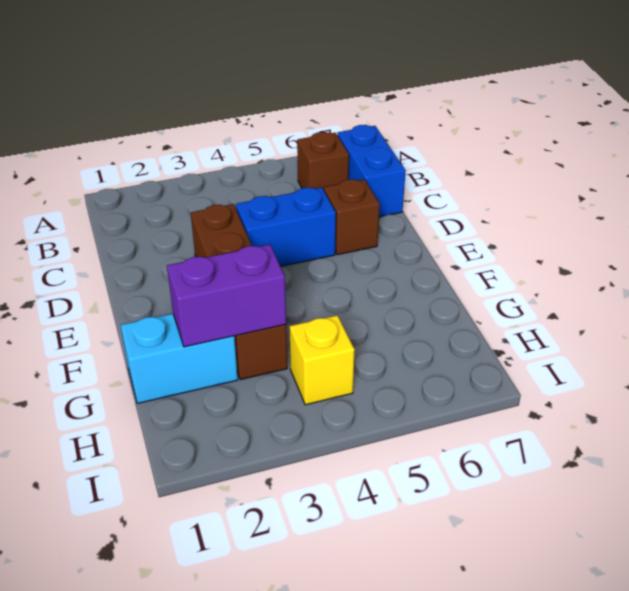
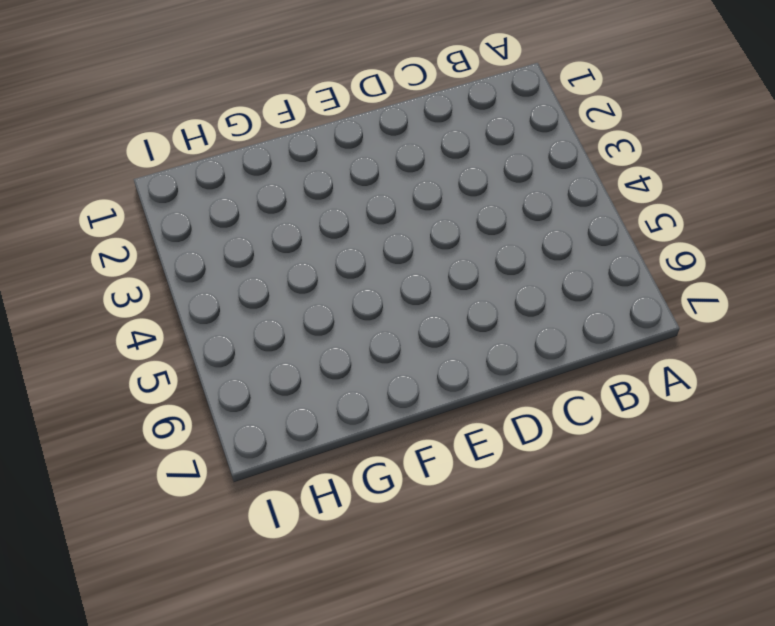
none -> brown brick B6 level 1
none -> blue brick B7:C7 level 1

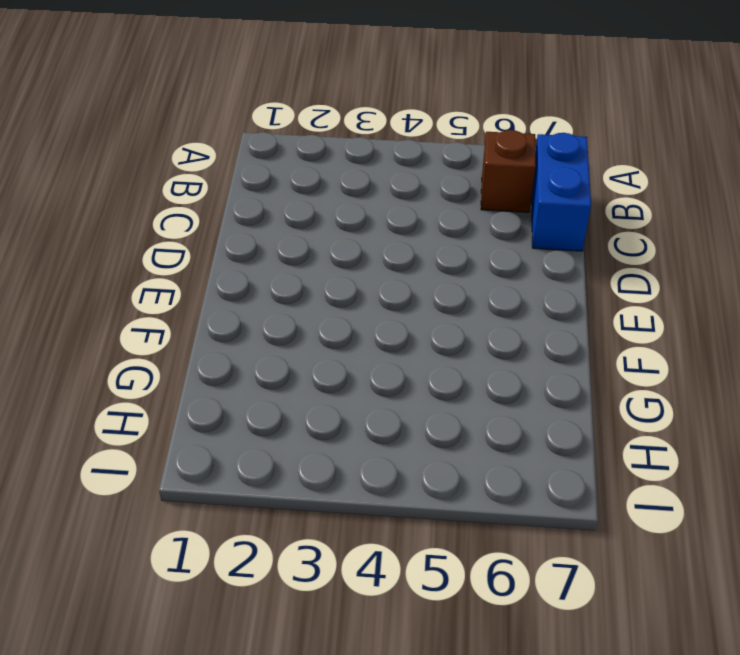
none -> brown brick D3:G3 level 1
none -> blue brick D4:D5 level 1

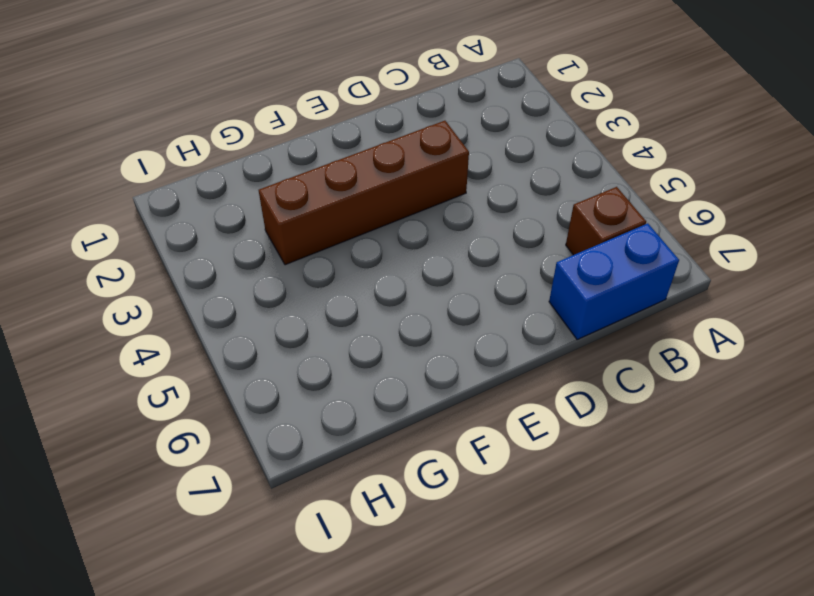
none -> blue brick D4:D5 level 1
none -> brown brick D6 level 1

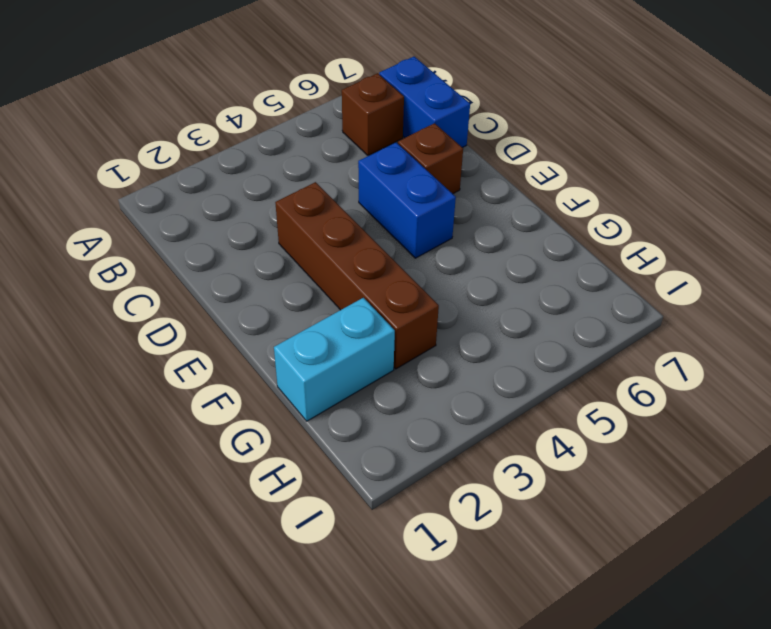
blue brick D5:E5 level 1 -> blue brick D4:D5 level 1
none -> yellow brick H4 level 1
none -> purple brick G2:G3 level 2

